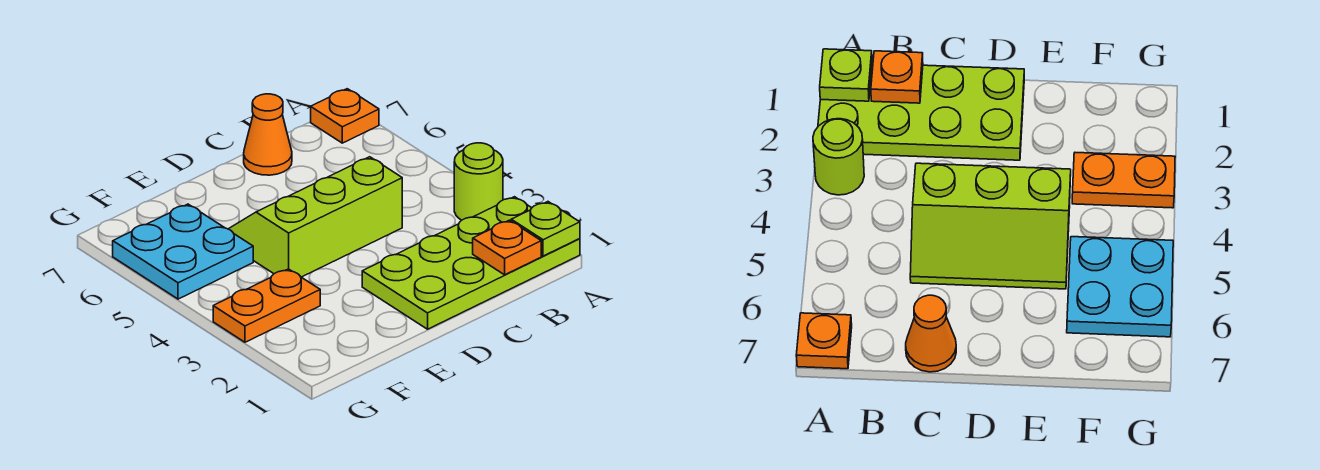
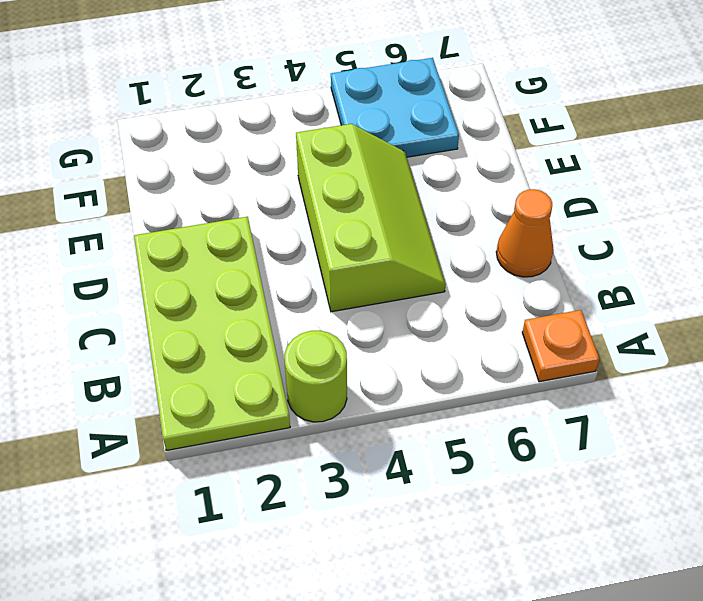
none -> orange plate F3:G3 level 1
none -> lime plate A1 level 2

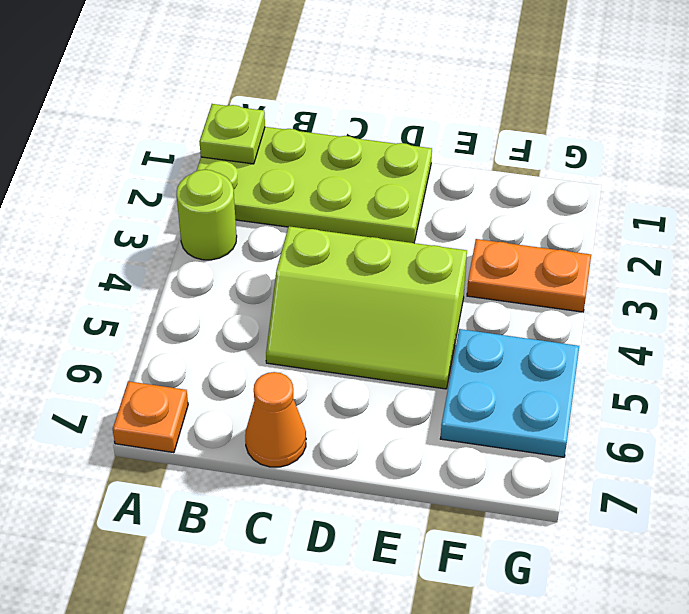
none -> orange plate B1 level 2

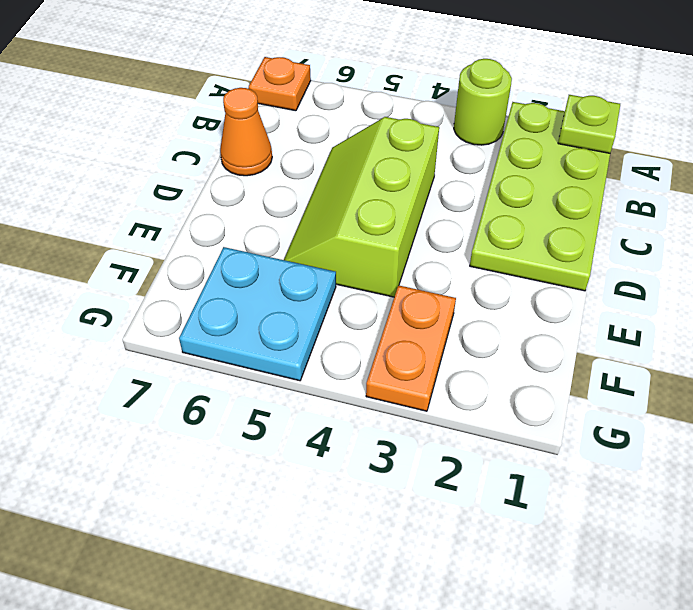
none -> orange plate B1 level 2

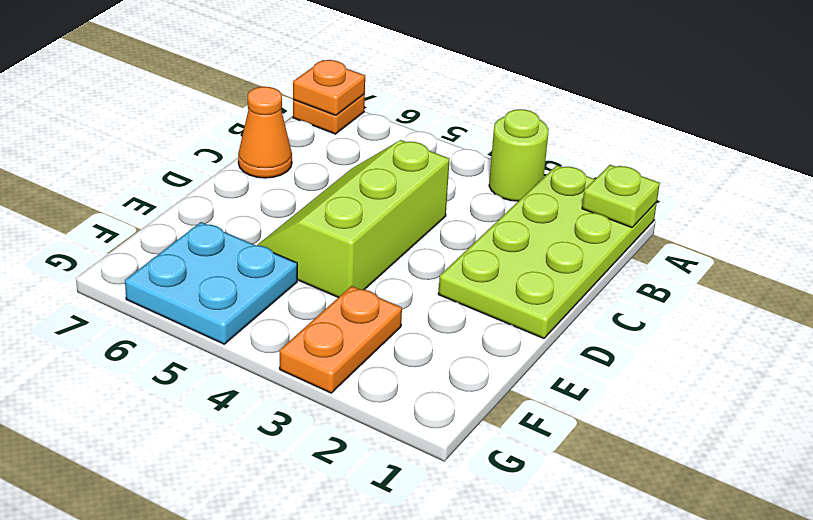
orange plate A7 level 2 -> orange plate B1 level 2

